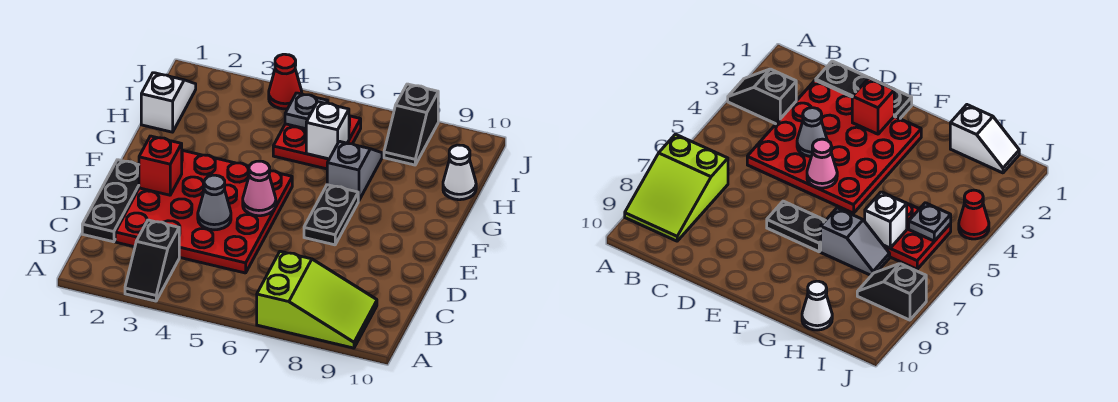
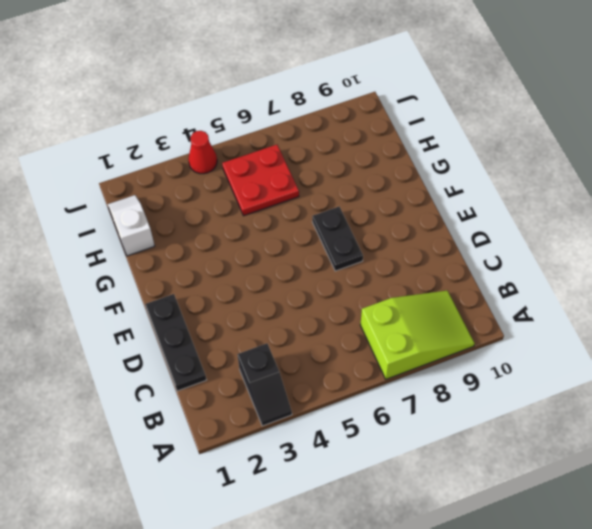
none -> red plate C2:F5 level 1
none -> grey slope G7:H7 level 1 top G
none -> white cone H10 level 1

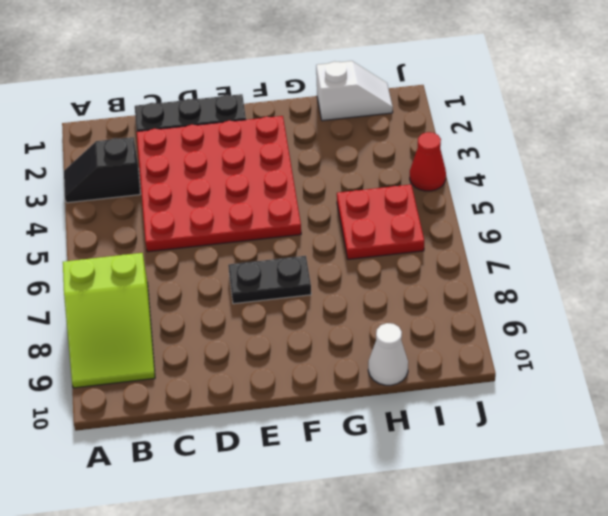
none -> grey slope G7:H7 level 1 top G
none -> black slope I8:J8 level 1 top J
none -> grey cone D4 level 2

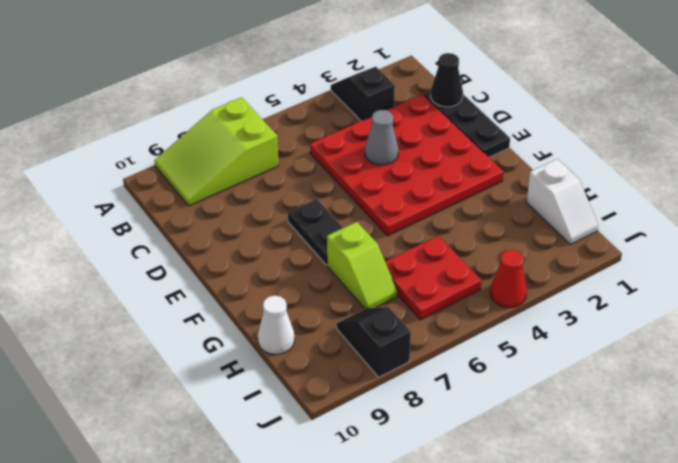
black cone C1 level 2 -> none
lime slope G7:H7 level 1 top G -> grey slope G7:H7 level 1 top G
none -> red brick E2 level 2
none -> pink cone E5 level 2
none -> white brick H6 level 2

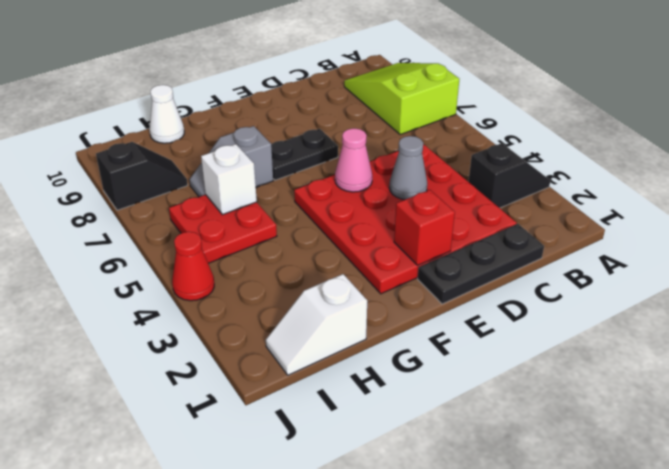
none -> grey plate I5 level 2

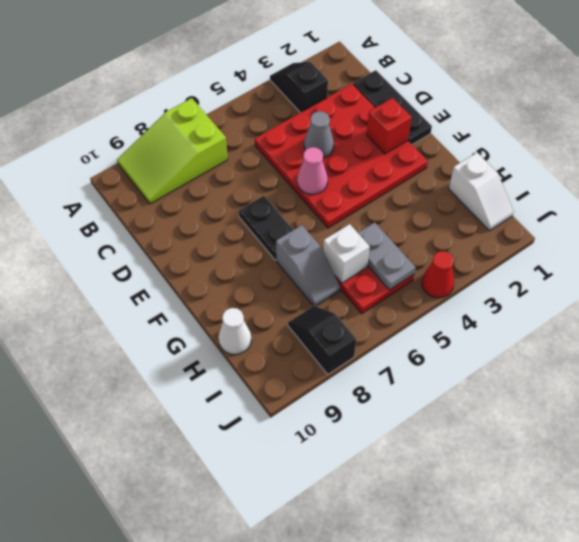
grey plate H5:I5 level 2 -> grey plate I5 level 2

